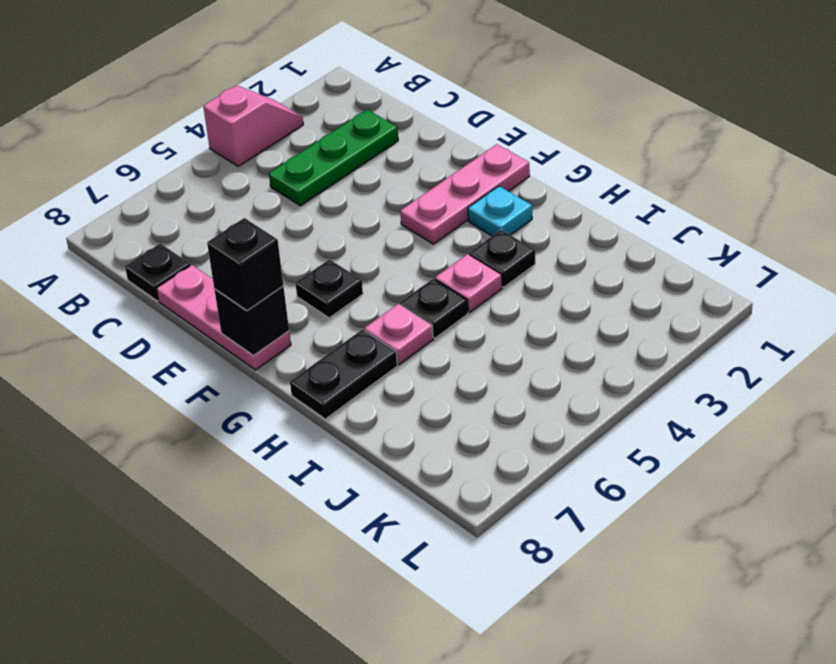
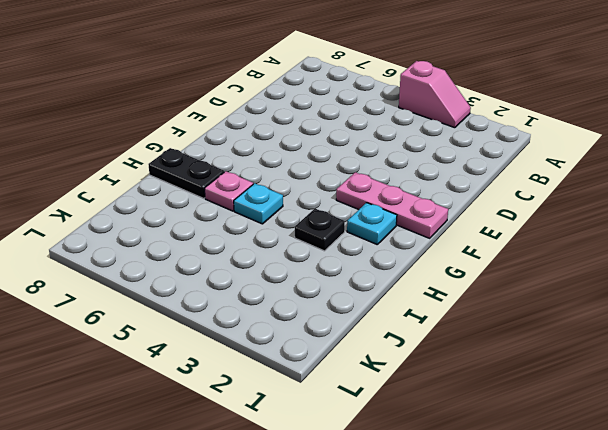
cyan plate H5 level 1 -> black plate H5 level 1
none -> green plate C2:C4 level 1
none -> black plate C8 level 1
none -> pink plate D8:F8 level 1

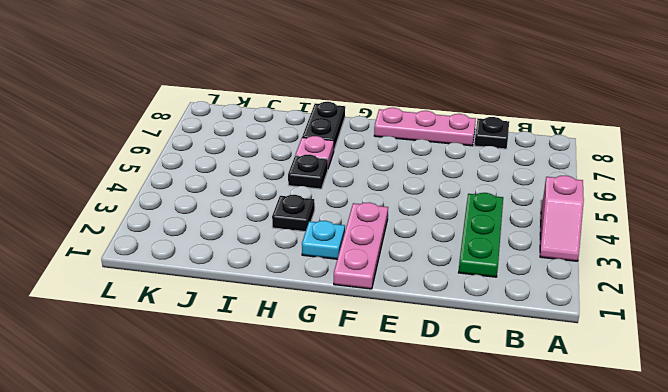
none -> black plate F6 level 1
none -> pink plate H4 level 1
none -> black brick F8 level 2

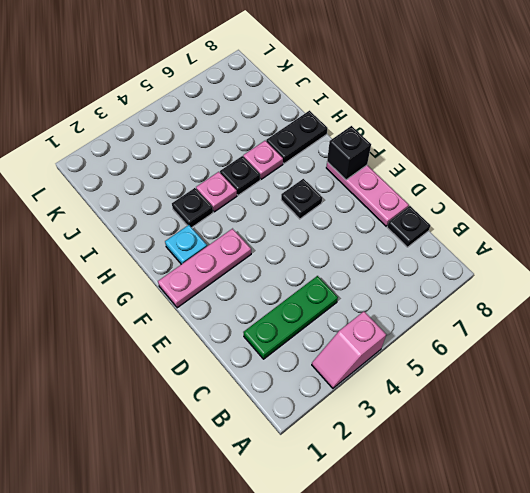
none -> black brick F8 level 3

